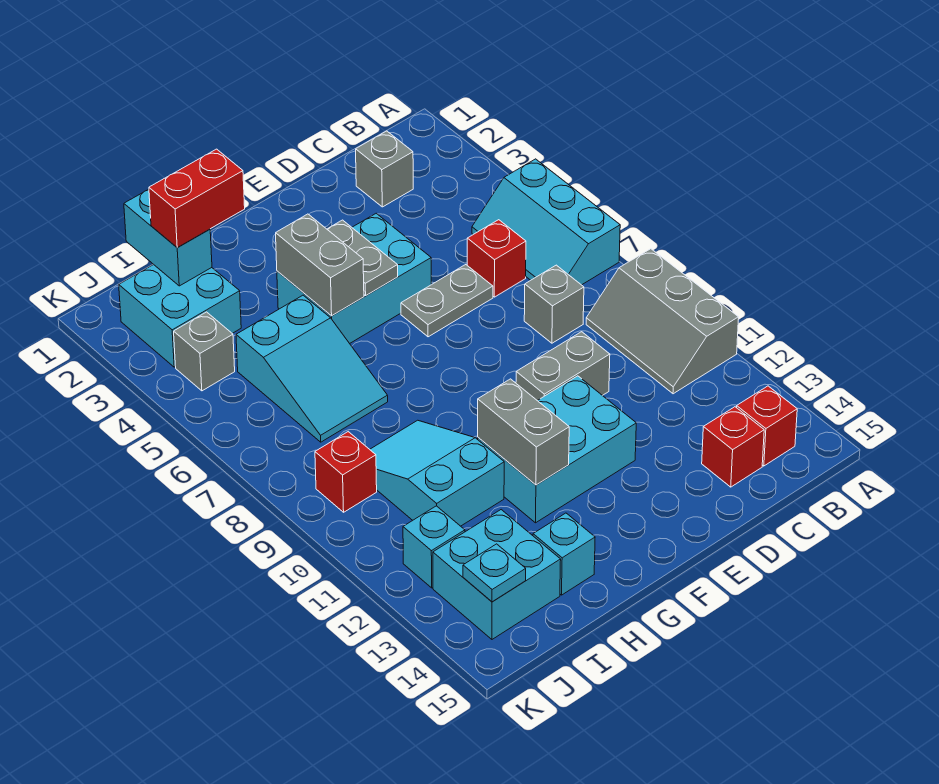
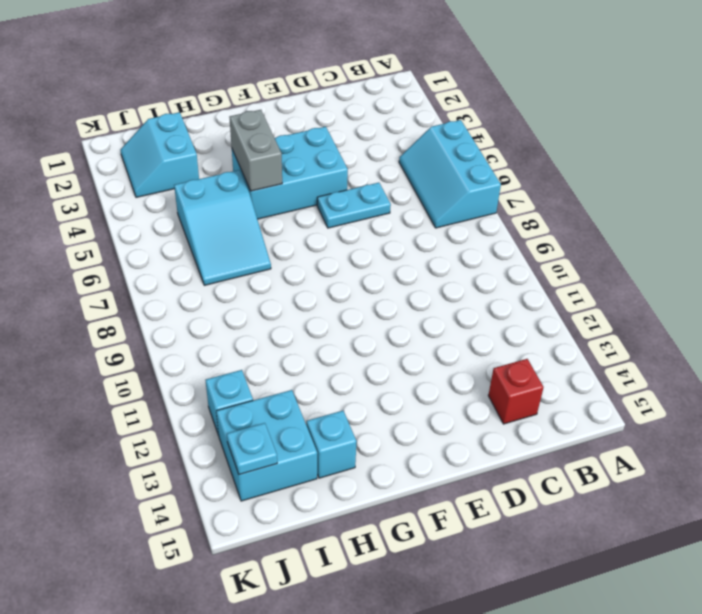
cyan plate D6:E6 level 1 -> grey plate D6:E6 level 1
cyan slope I2:J3 level 1 top I -> cyan brick I2:J3 level 1
none -> grey slope A9:B11 level 1 top A
none -> red brick B14 level 1
none -> grey brick C2 level 1

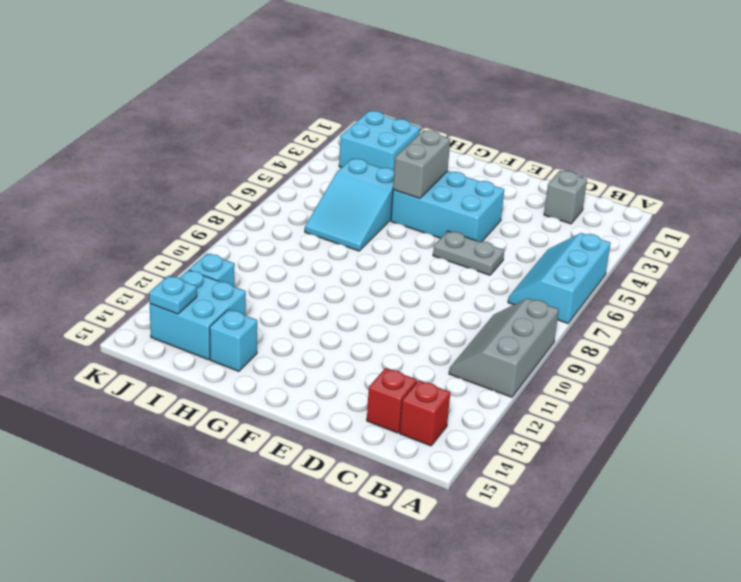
none -> red brick C6 level 1
none -> grey brick C8 level 1
none -> grey brick D10:E10 level 1

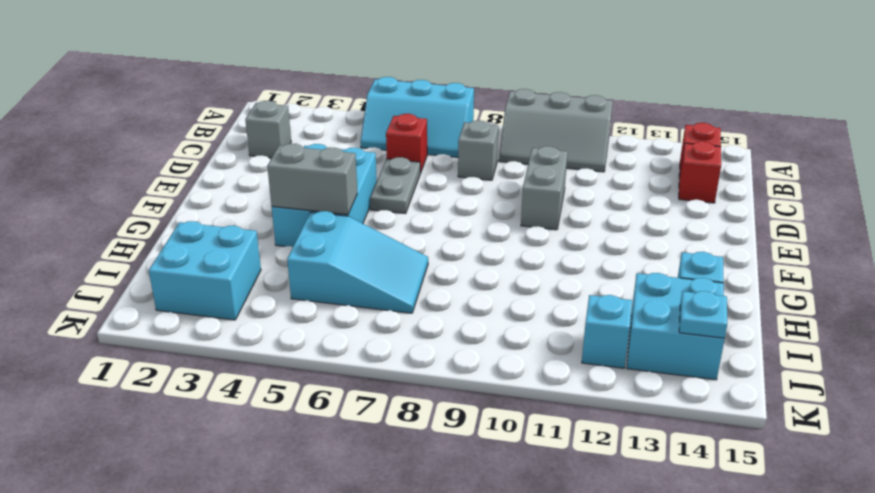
none -> cyan brick E11:G12 level 1
none -> cyan slope H9:I11 level 1 top 11
none -> grey brick J4 level 1

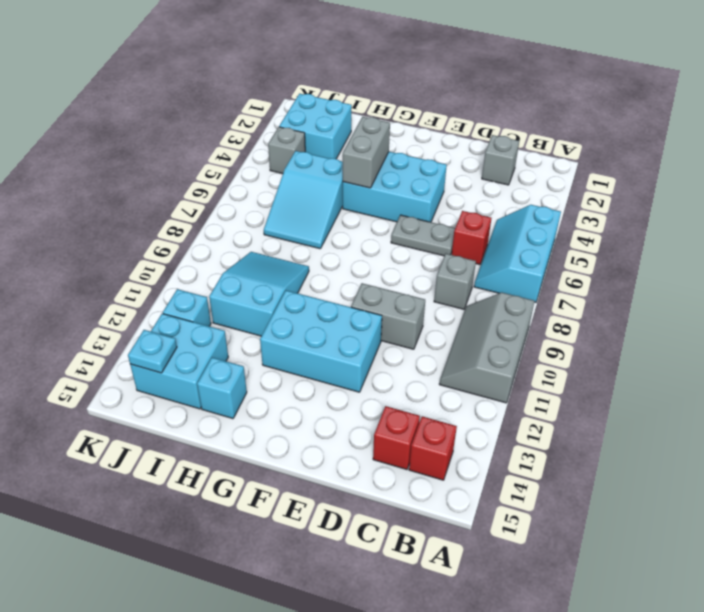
none -> red brick J9 level 1
none -> grey plate F4:F5 level 2
none -> grey brick G11:G12 level 2

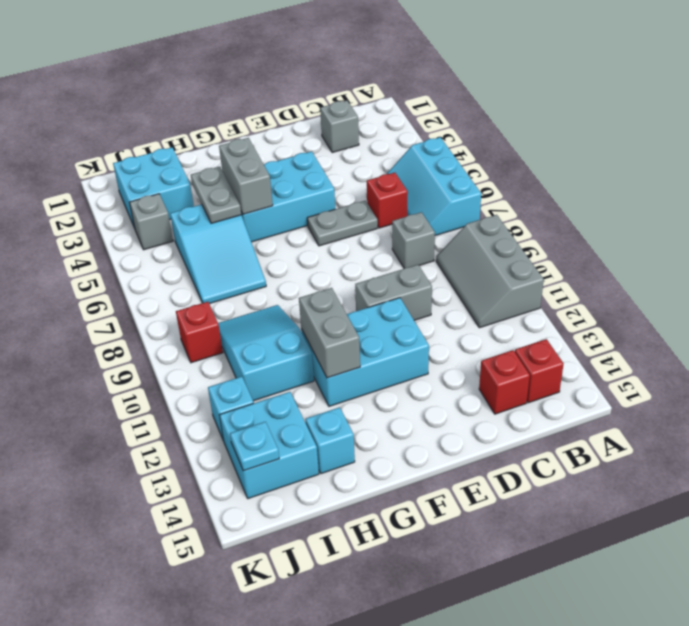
grey plate H4:H5 level 2 -> grey plate F4:F5 level 2
none -> cyan brick I1:I2 level 2
none -> red brick H2:I2 level 3

